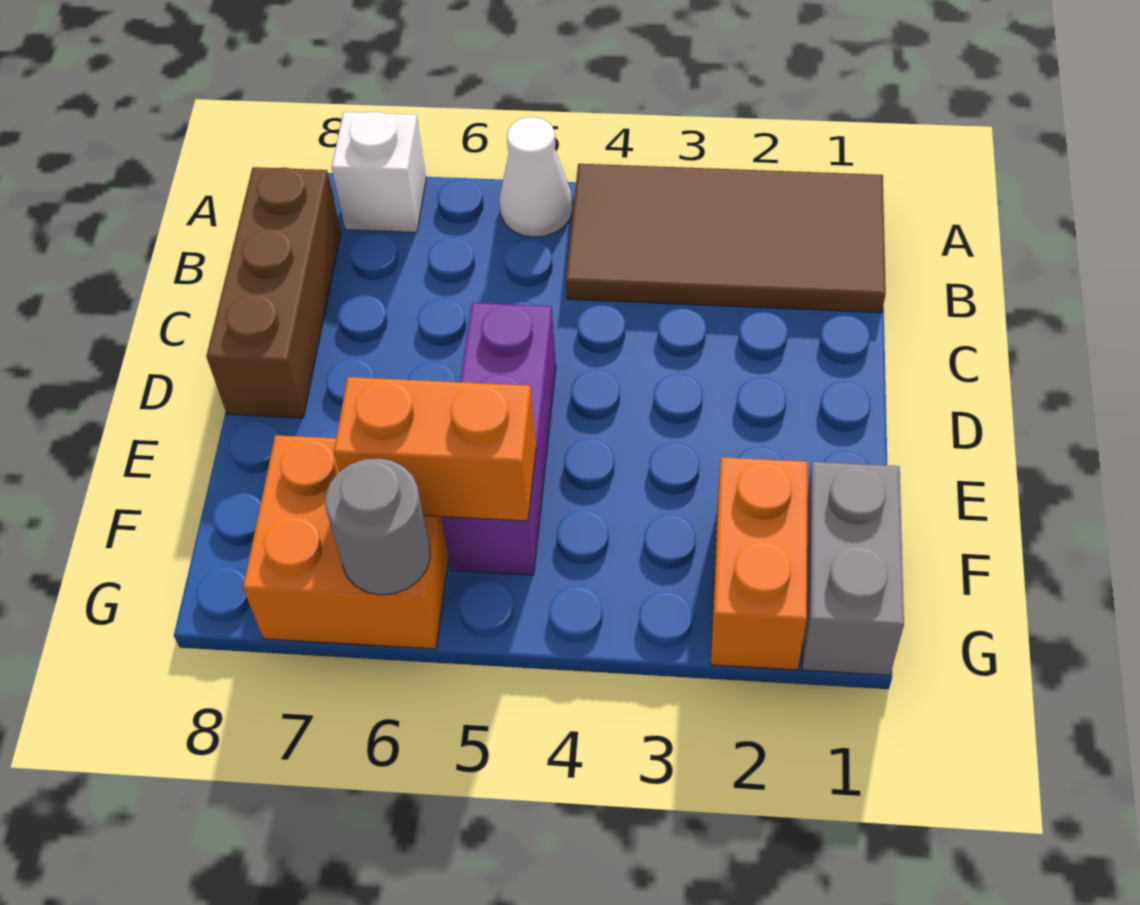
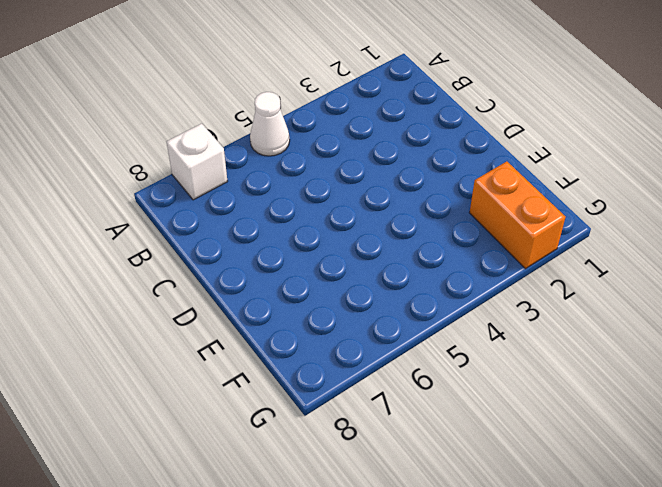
none -> brown tile A1:B4 level 1
none -> brown brick B8:D8 level 1

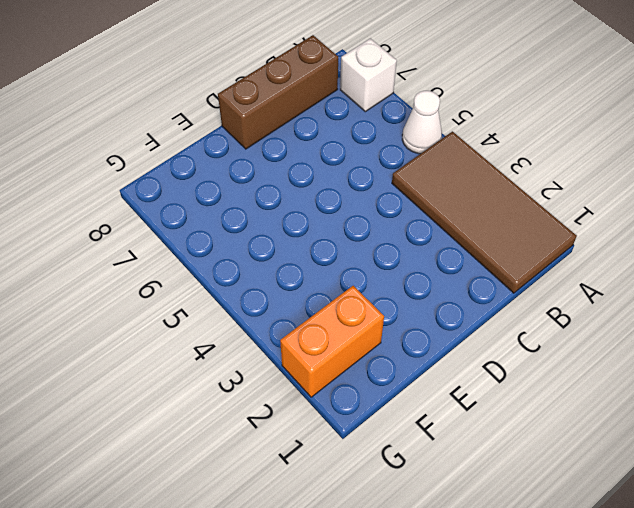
none -> purple brick D5:F5 level 1
none -> grey brick F1:G1 level 1

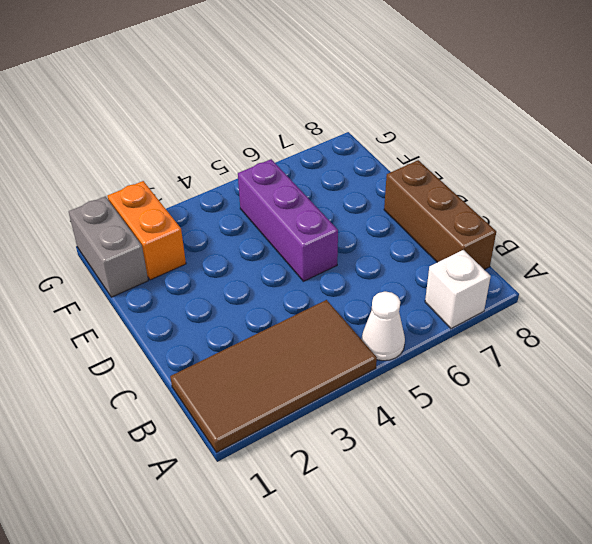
none -> orange brick F6:G7 level 1
none -> orange brick F5:F6 level 2

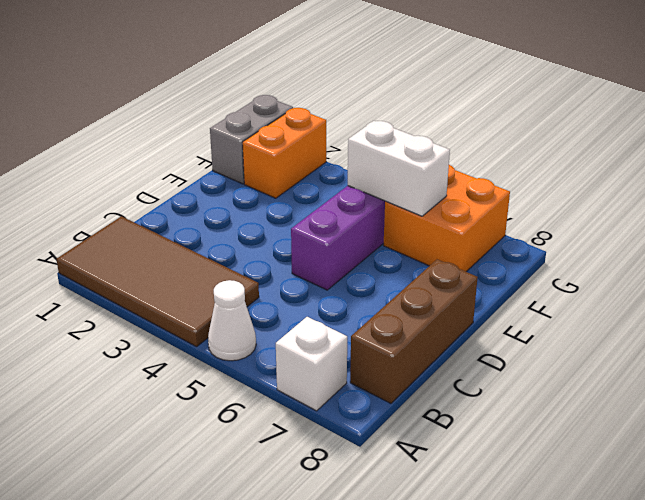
white brick F5:F6 level 2 -> orange brick F5:F6 level 2
none -> grey round brick G6 level 2

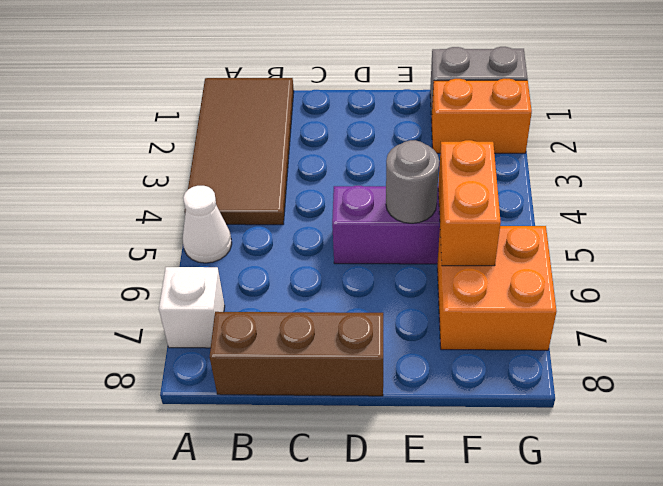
grey round brick E5 level 2 -> grey round brick G6 level 2

